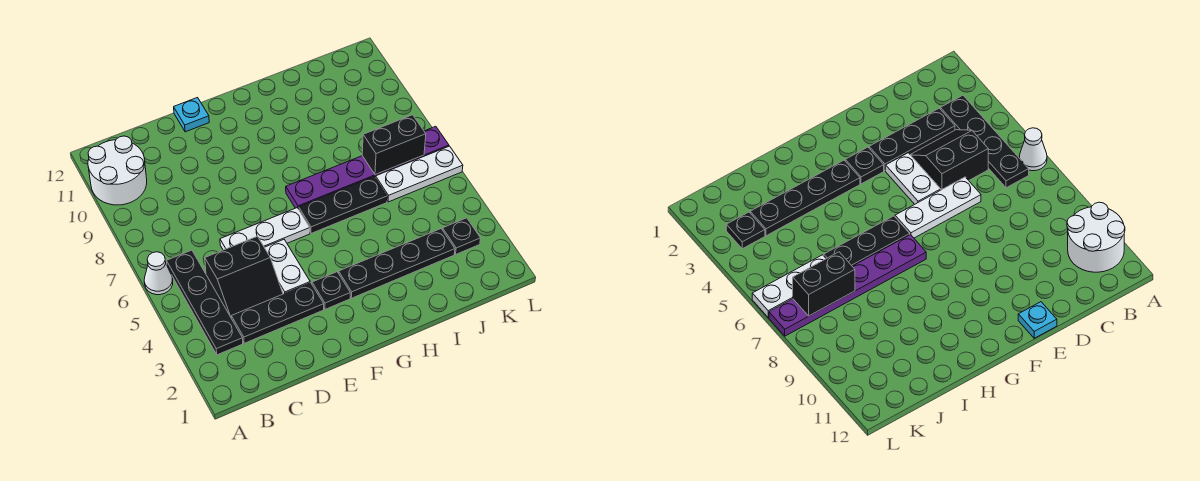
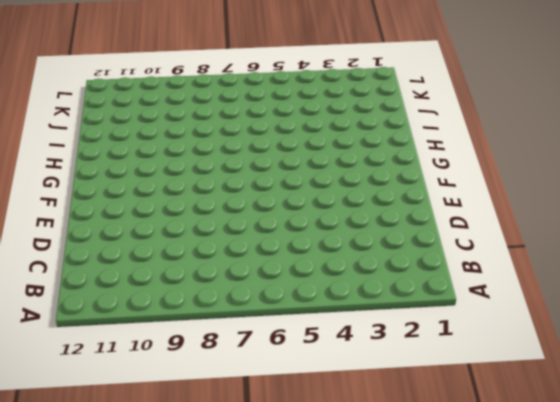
none -> white cone A6 level 1
none -> white round brick A10:B11 level 1
none -> black plate B3:B6 level 1

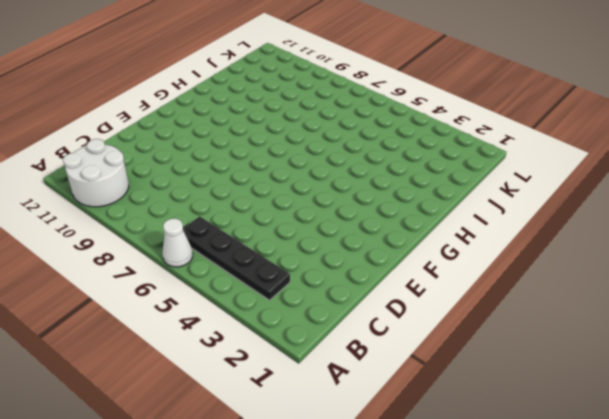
none -> black plate C3:E3 level 1
none -> black slope C4:D5 level 1 top 5
none -> white plate D6:F6 level 1

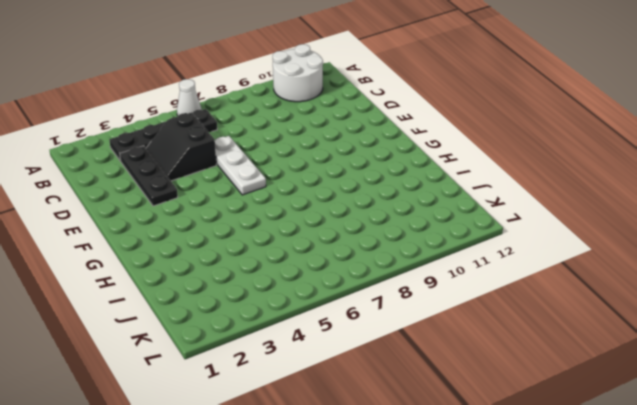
none -> white plate E4:E5 level 1
none -> cyan plate E12 level 1
none -> black plate F3 level 1

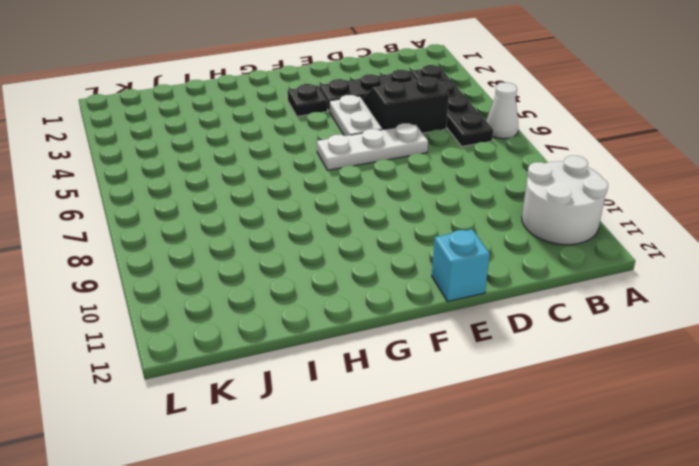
cyan brick E12 level 1 -> cyan plate E12 level 1
none -> black plate G3:J3 level 1
none -> black plate G6:I6 level 1
none -> purple plate G7:L7 level 1

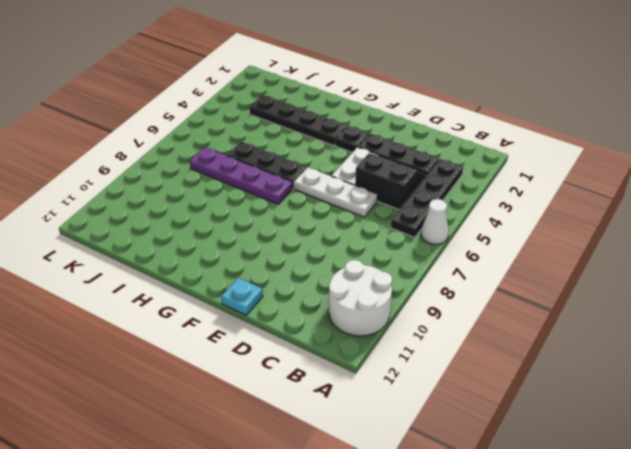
purple plate G7:J7 level 1 -> purple plate G7:L7 level 1
none -> white plate J6:L6 level 1
none -> black plate K3 level 1
none -> black brick J7:K7 level 2

